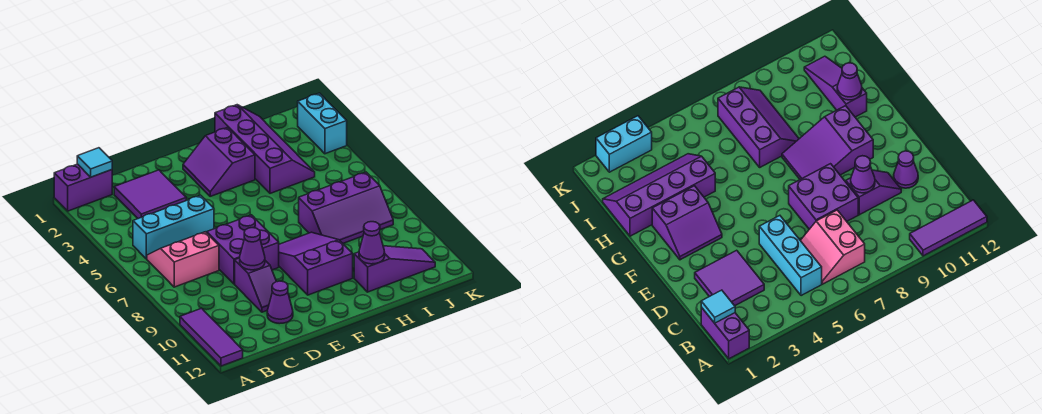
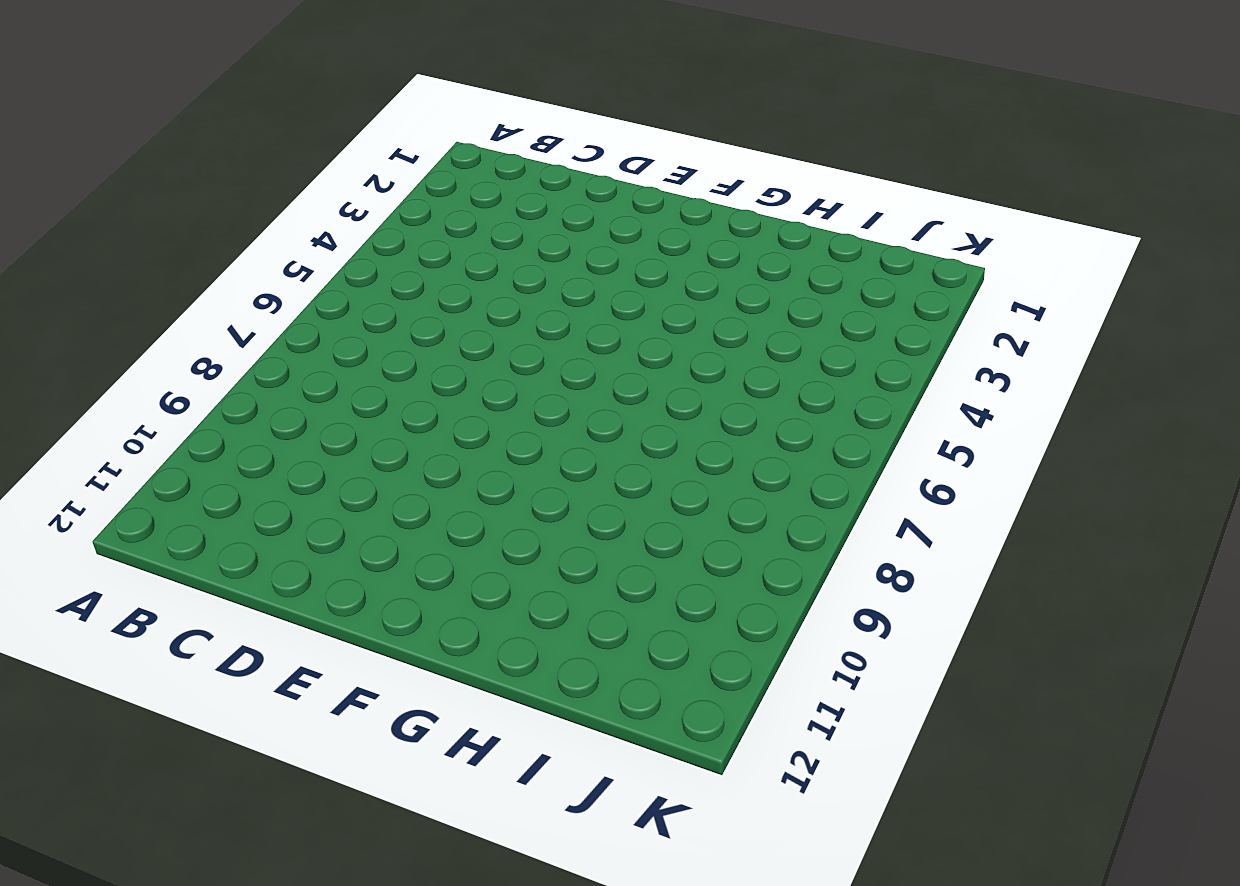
none -> purple brick A1:B1 level 1
none -> purple tile A10:A12 level 1
none -> cyan brick B5:D5 level 1

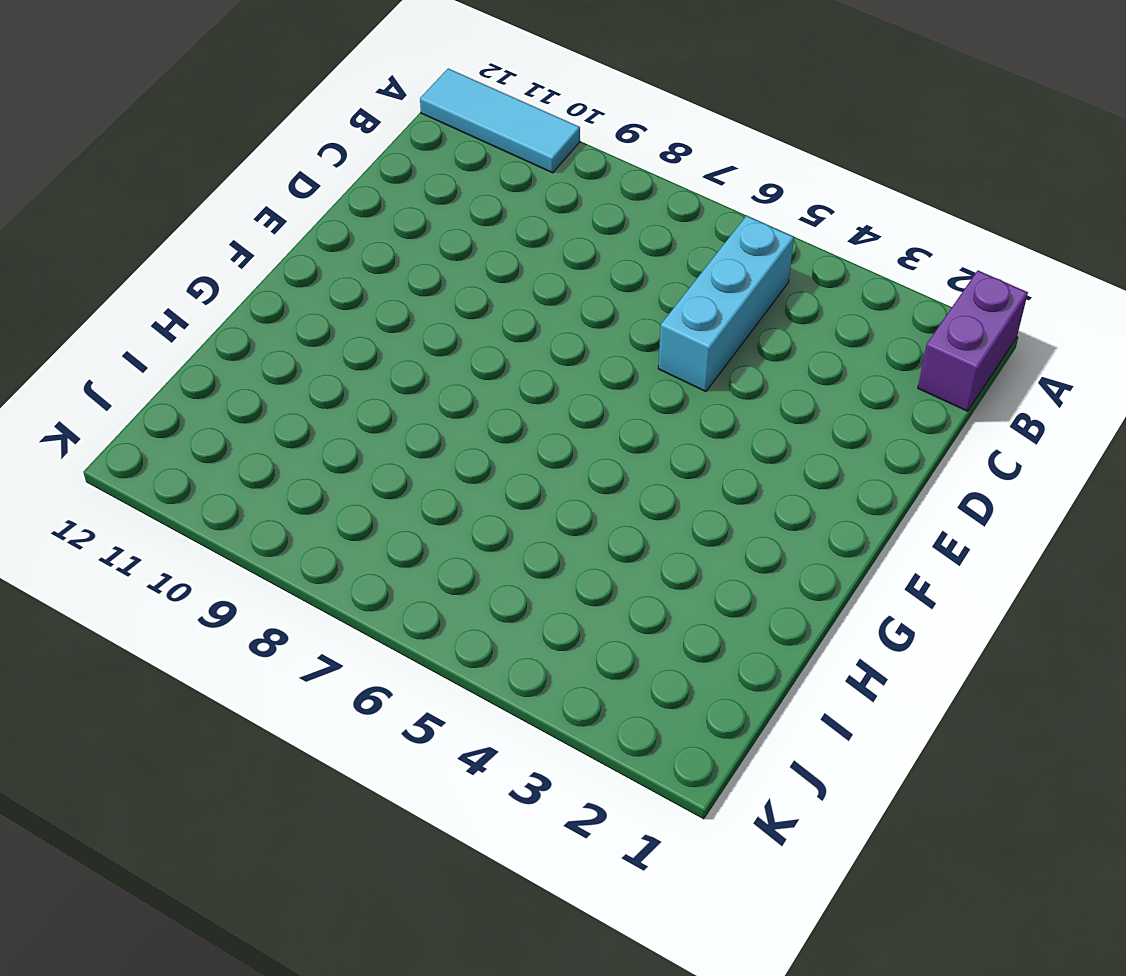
cyan tile A10:A12 level 1 -> purple tile A10:A12 level 1
none -> pink slope B6:C7 level 1 top 7
none -> purple tile C2:D3 level 1
none -> purple brick D7:E8 level 1

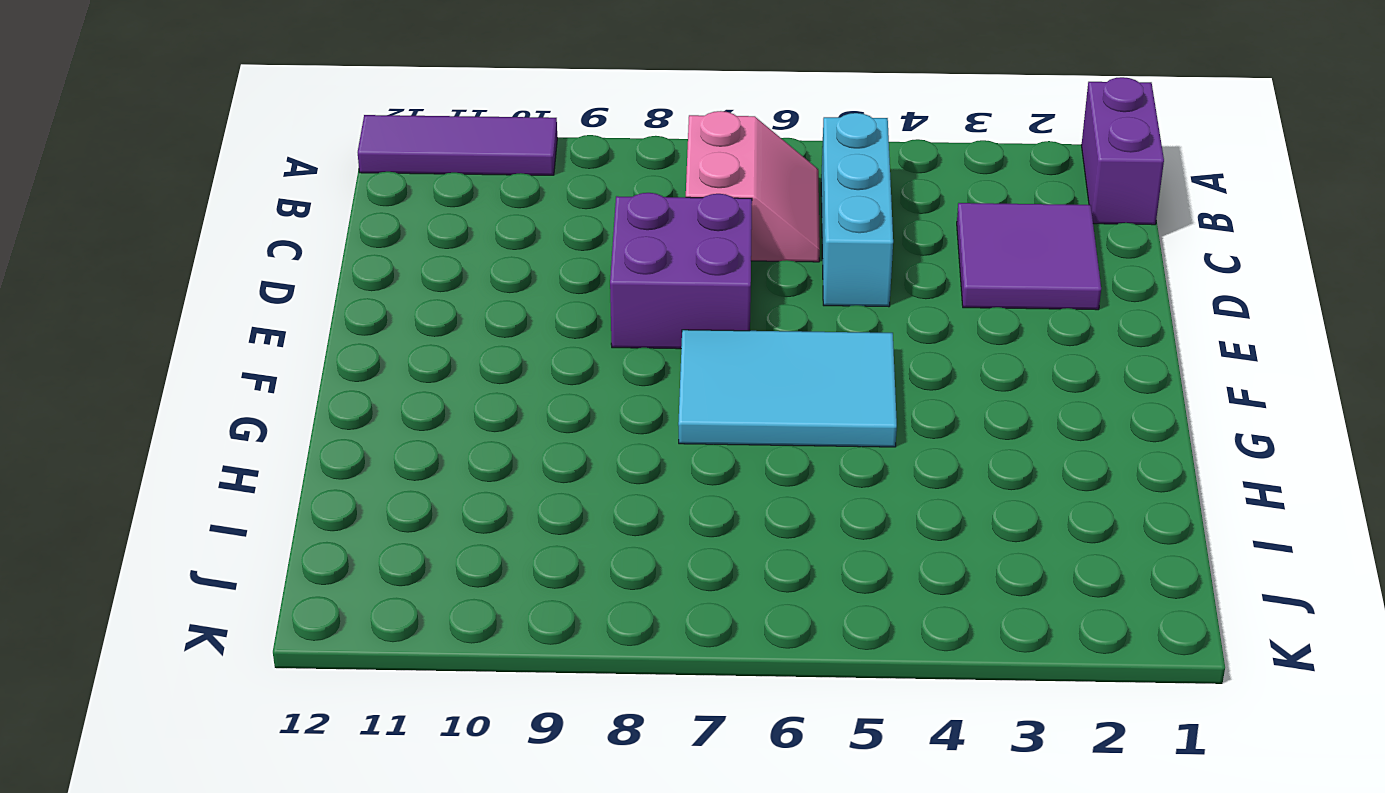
cyan tile F5:G7 level 1 -> none
none -> purple slope D9:D10 level 1 top 9
none -> purple cone D11 level 1
none -> purple slope F2:G3 level 1 top G

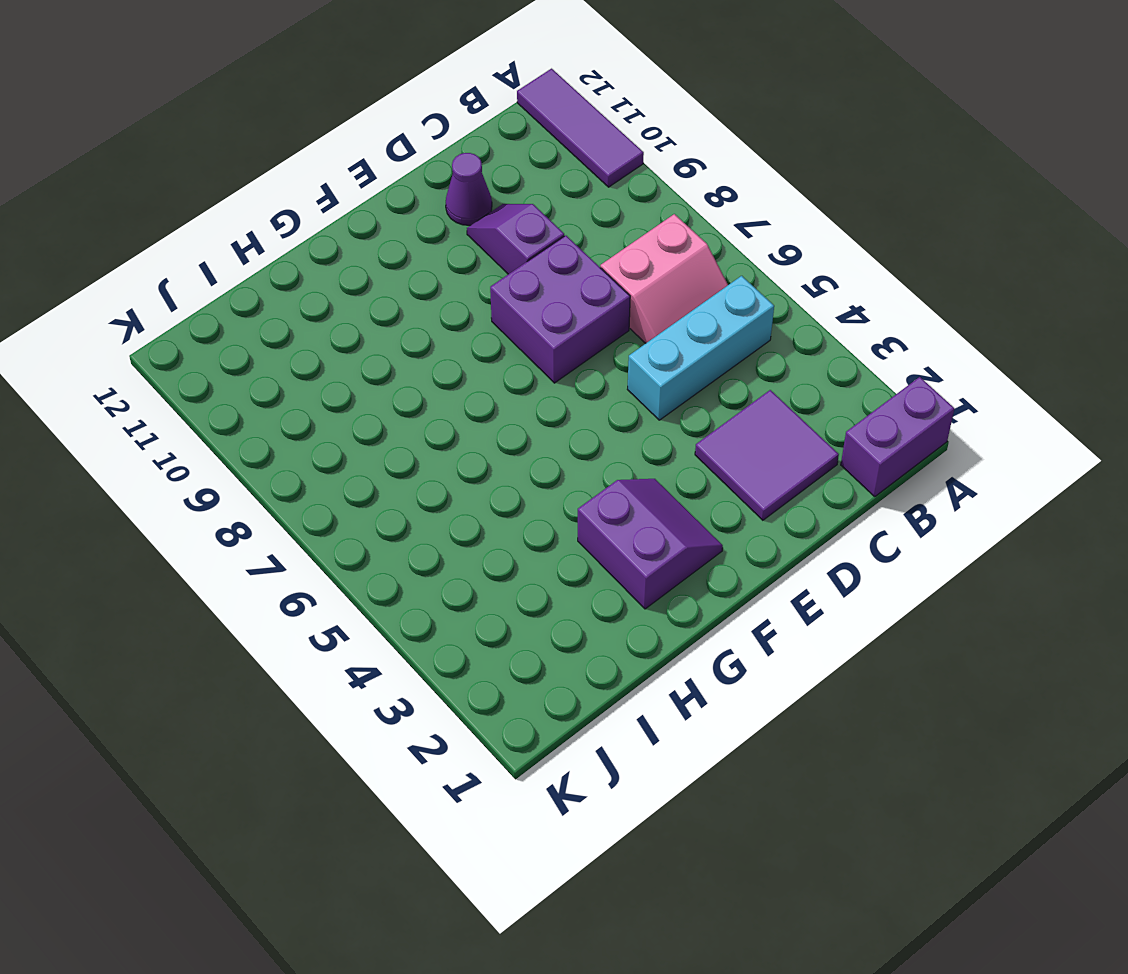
none -> purple slope F8:G10 level 1 top 10
none -> purple slope H1:I4 level 1 top H
none -> purple slope H7:J8 level 1 top 7

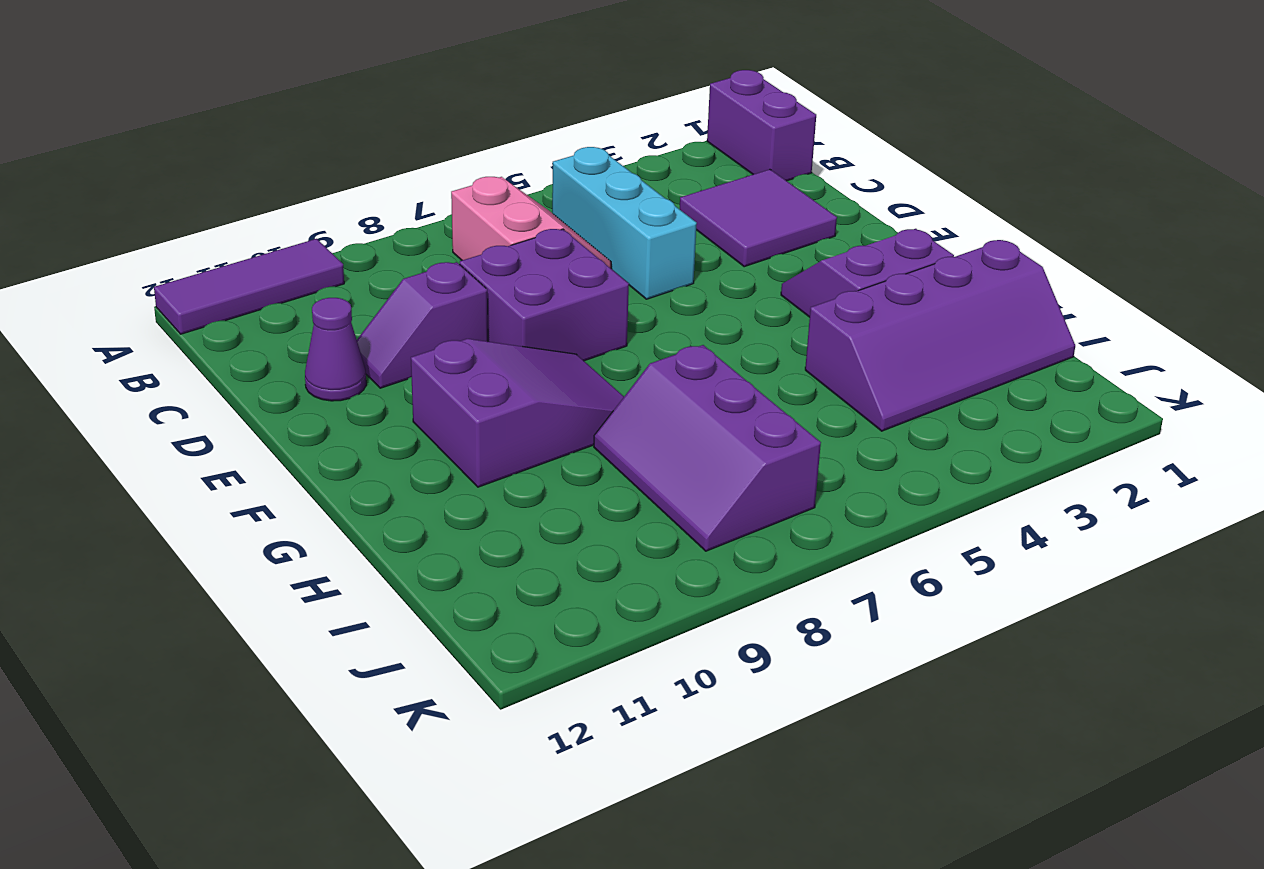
none -> purple slope H11:J11 level 1 top H
none -> cyan brick K2:K3 level 1
none -> cyan tile B1 level 2

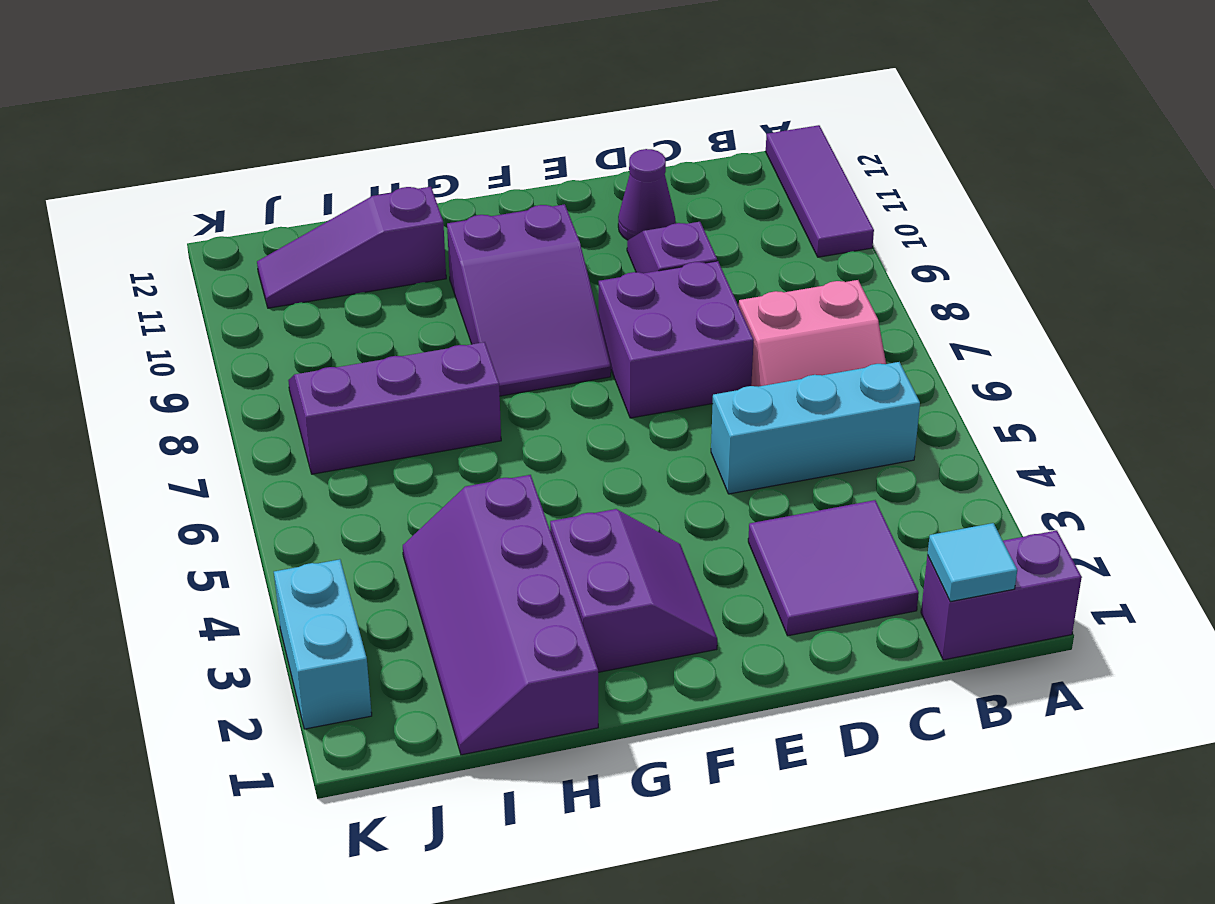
none -> purple cone D9 level 2
none -> purple cone H11 level 2

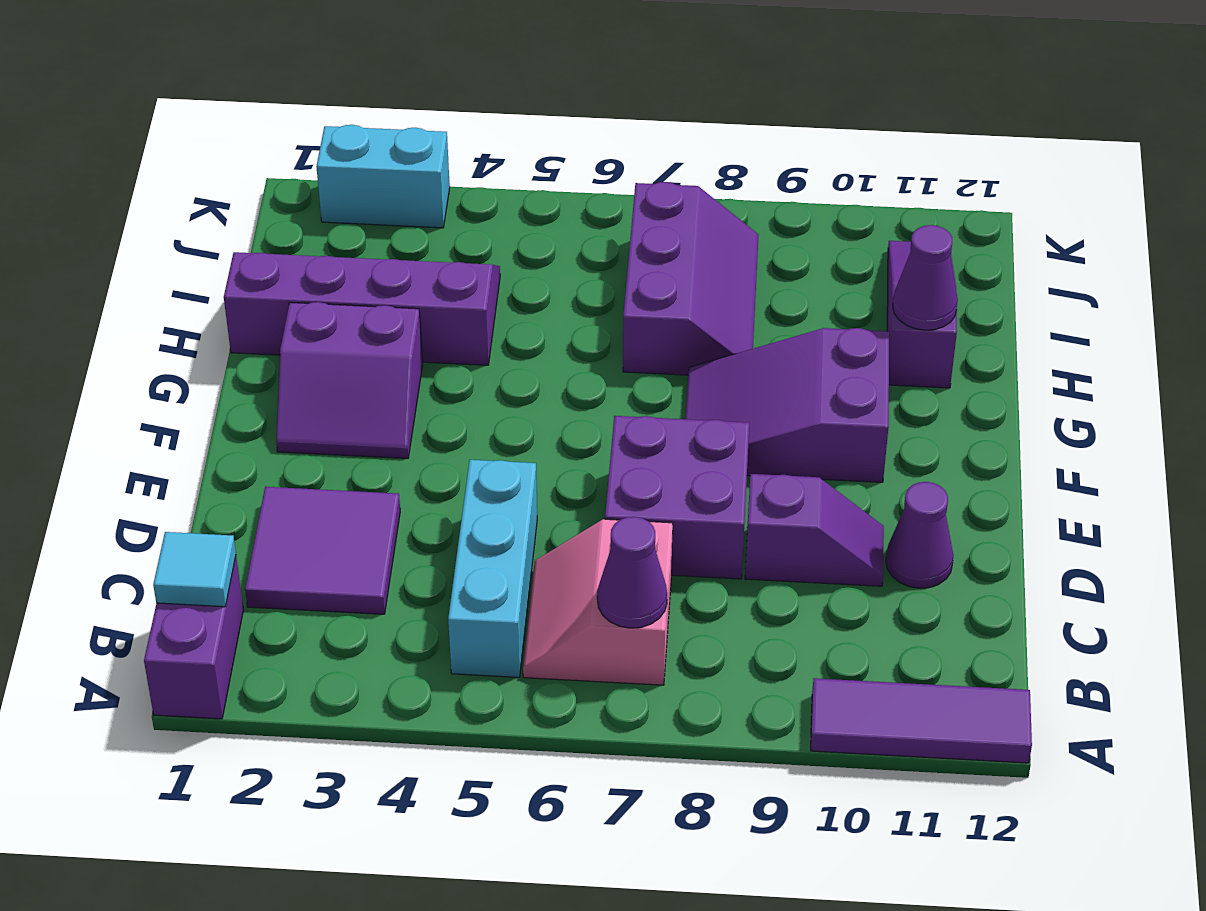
purple cone B7 level 2 -> purple cone D9 level 2

